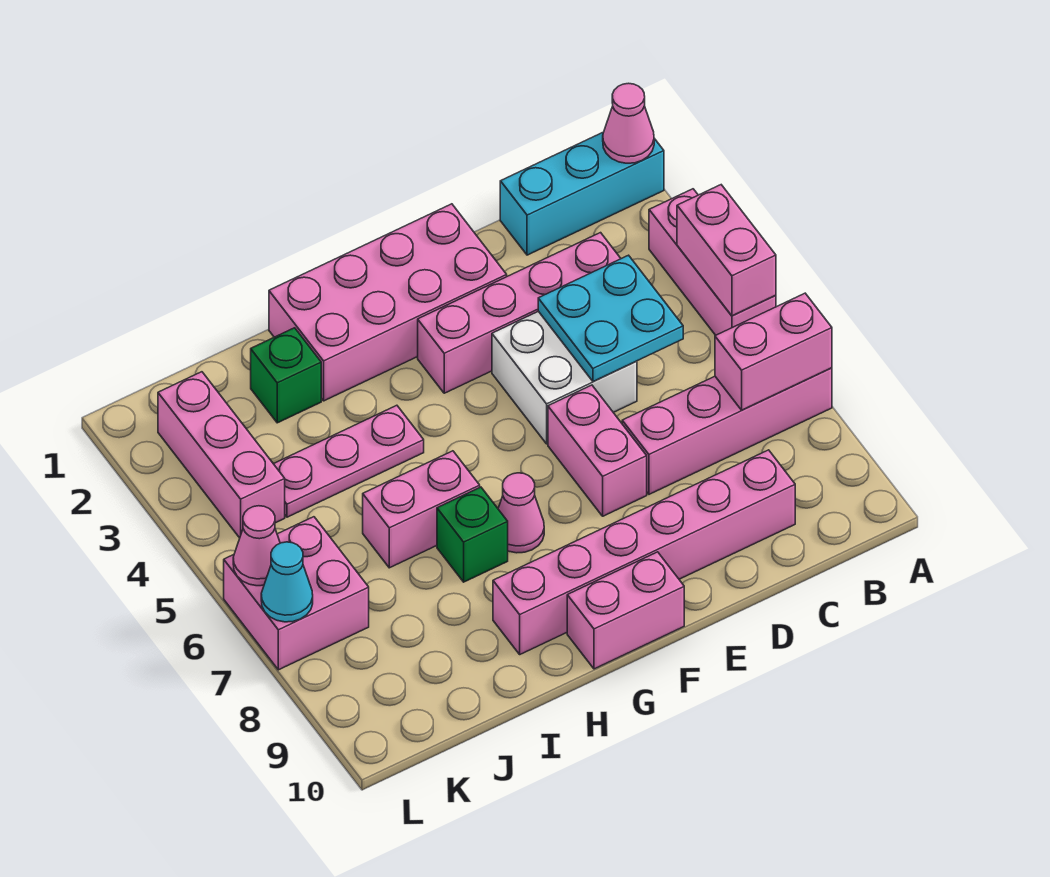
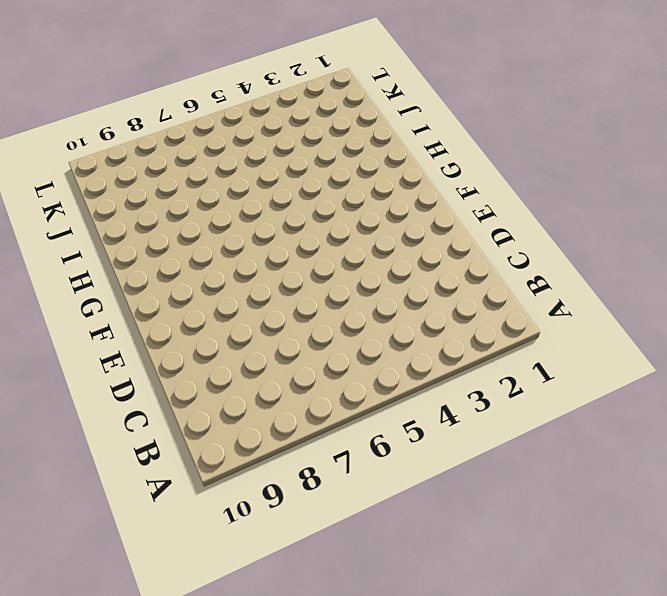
none -> cyan brick A1:C1 level 1
none -> pink brick A3:A5 level 1
none -> pink brick A7:D7 level 1

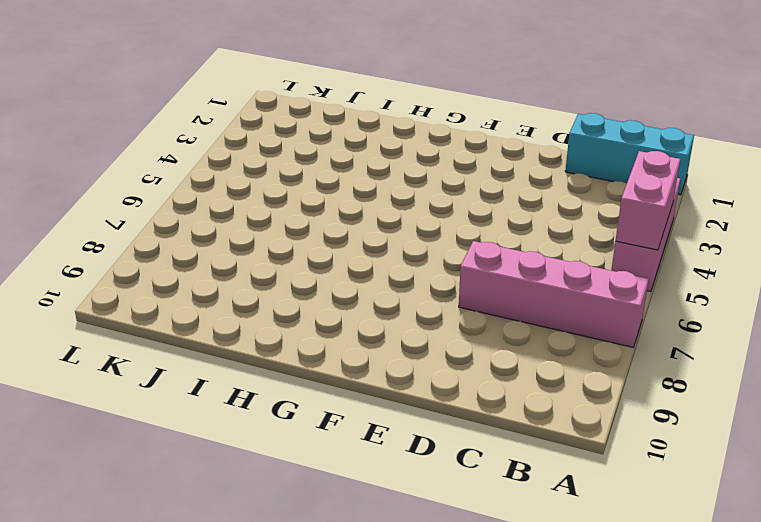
none -> pink brick C3:F3 level 1
none -> pink brick C9:H9 level 1
none -> white brick D4:E5 level 1

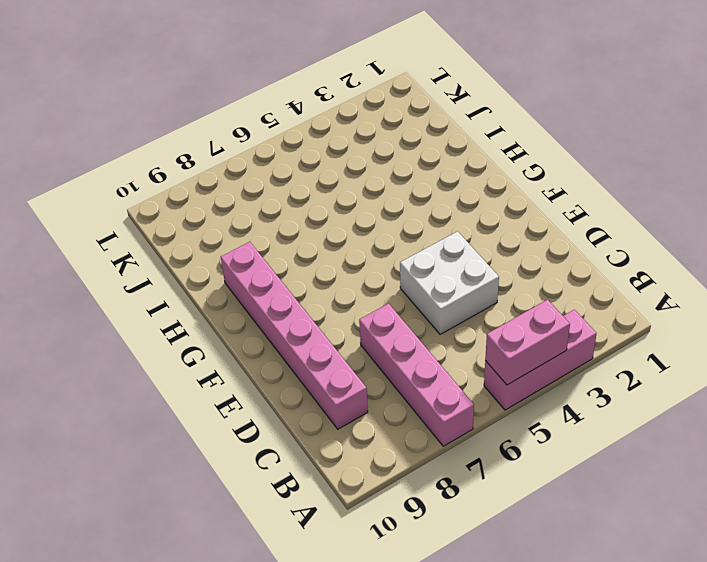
none -> cyan brick A1:C1 level 1
none -> pink brick C3:F3 level 1
none -> pink brick E1:H2 level 1

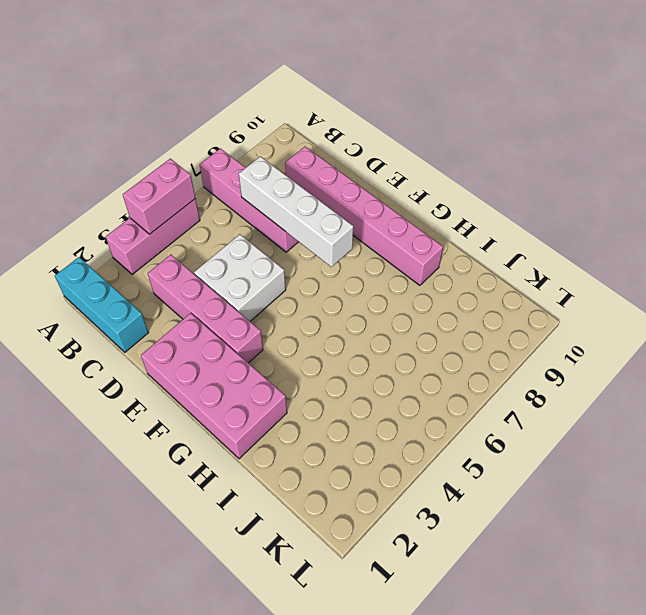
white brick C7:F7 level 2 -> none
none -> pink brick E6:E7 level 1
none -> pink brick F10:G10 level 1
none -> pink cone G7 level 1

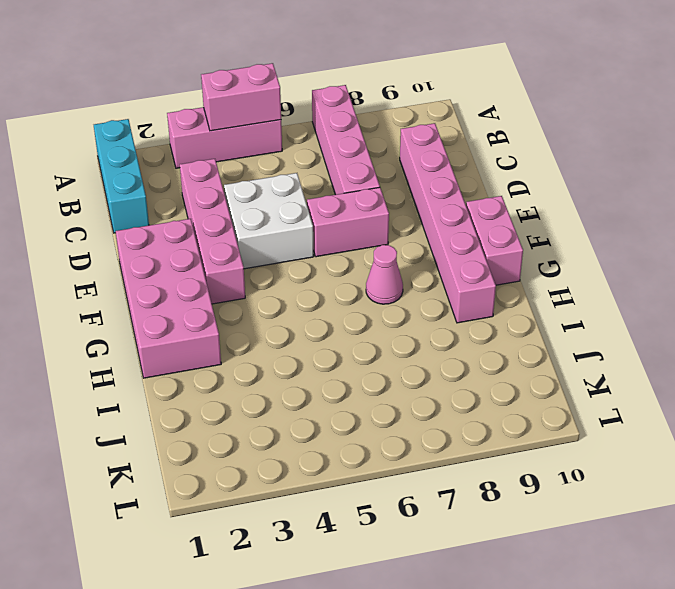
none -> pink plate H4:J4 level 1
none -> pink brick H6:I6 level 1
none -> green brick H7 level 1

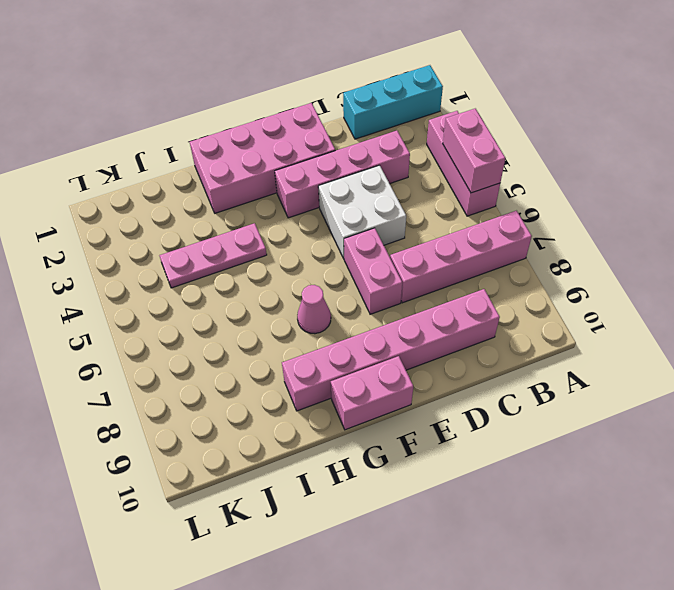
none -> pink brick H6:I6 level 1
none -> green brick H7 level 1
none -> green brick I2 level 1

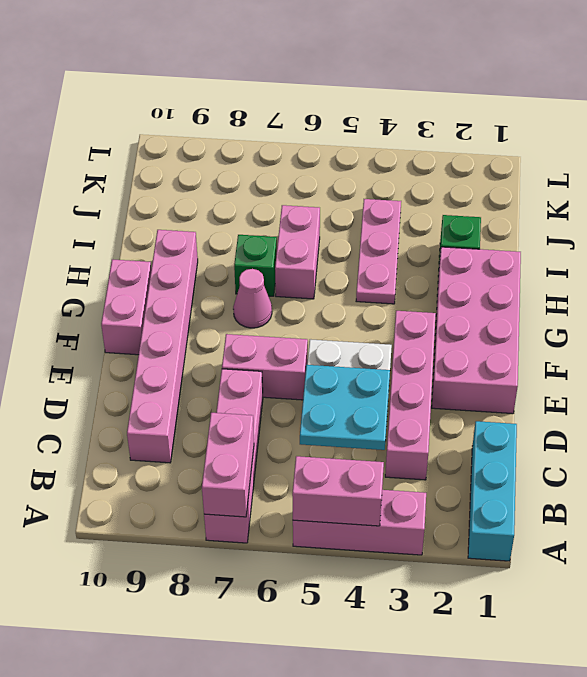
none -> pink brick K2:K4 level 1
none -> pink brick K6:L7 level 1
none -> pink cone A1 level 2

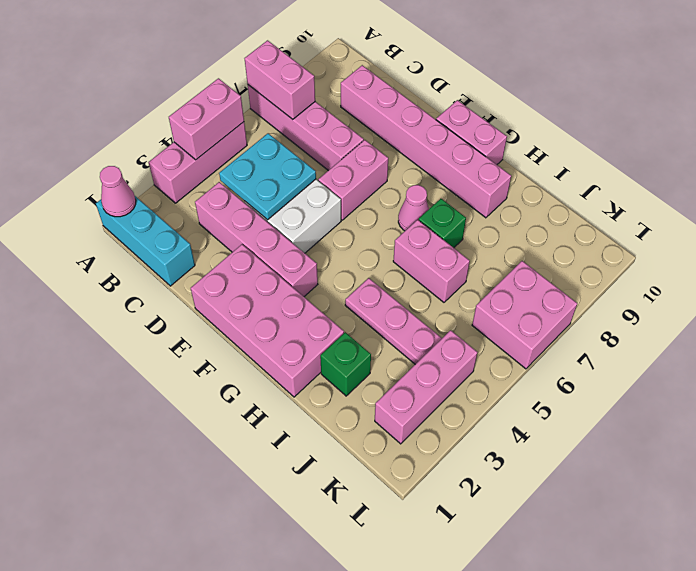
none -> pink cone L6 level 2
none -> cyan cone L7 level 2

